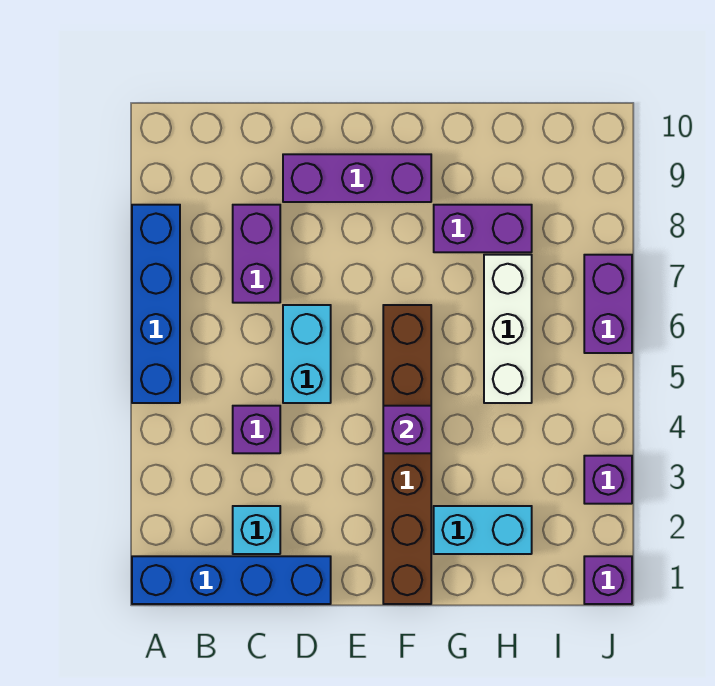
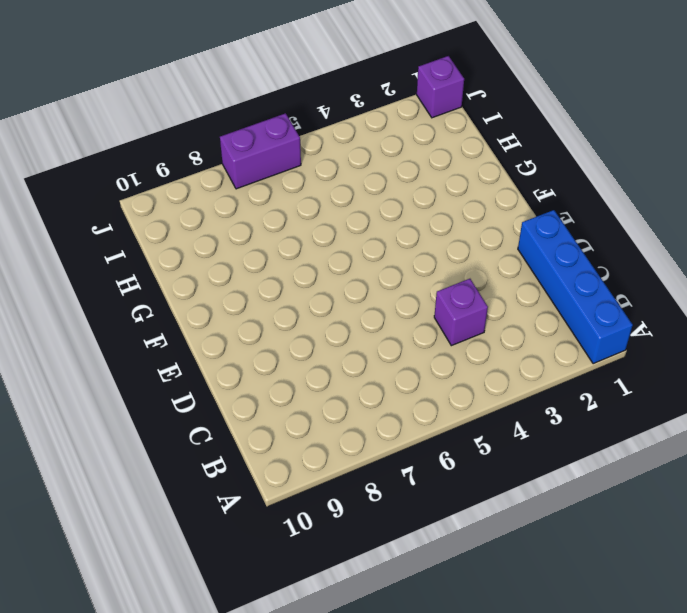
none -> blue brick A5:A8 level 1
none -> cyan brick C2 level 1
none -> purple brick C7:C8 level 1

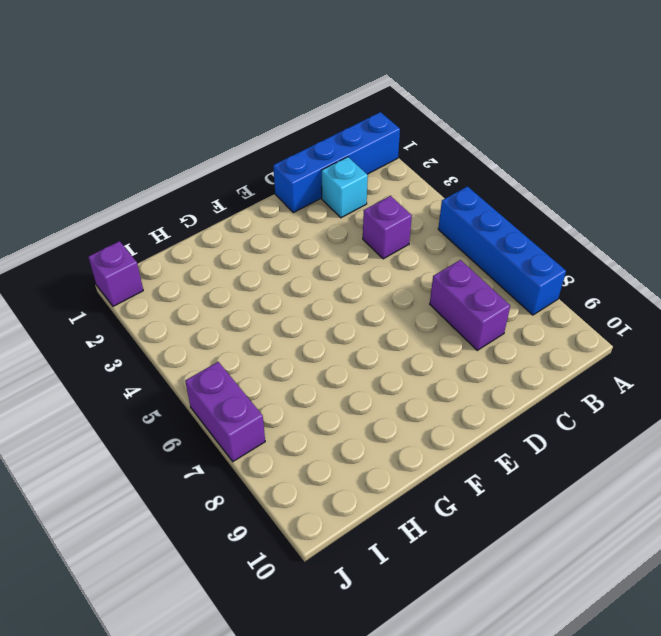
none -> cyan brick D5:D6 level 1
none -> purple brick D9:F9 level 1
none -> brown brick F1:F6 level 1

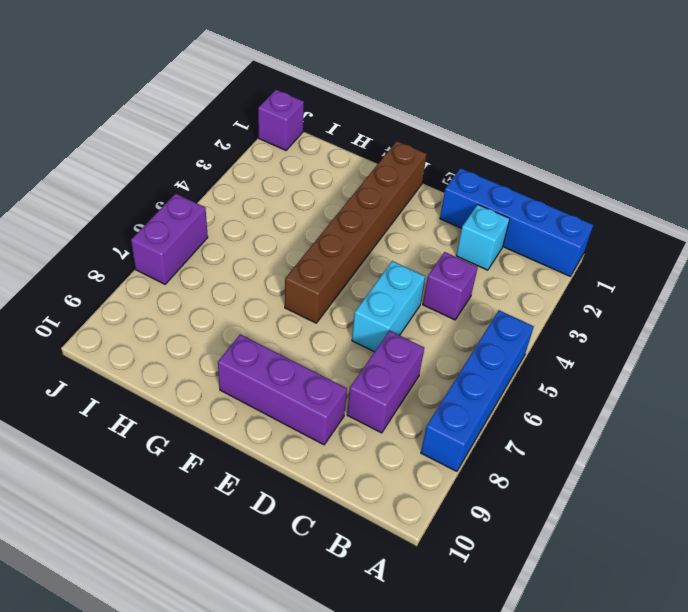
none -> cyan brick G2:H2 level 1
none -> purple brick G8:H8 level 1
none -> white brick H5:H7 level 1

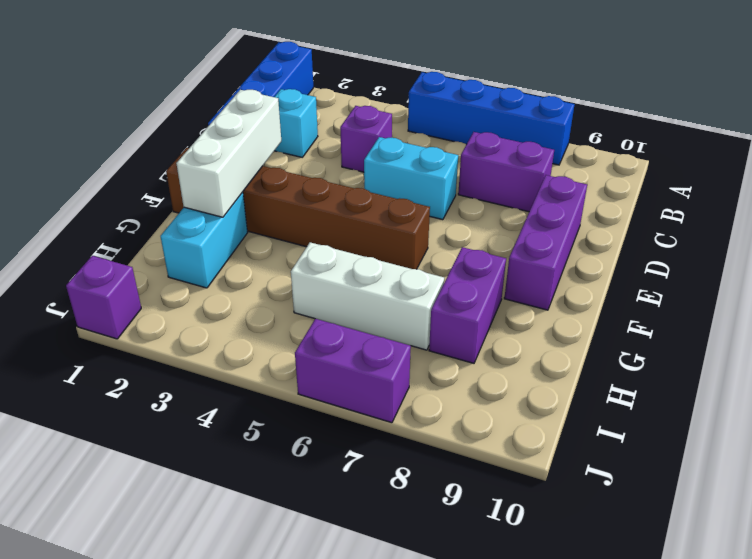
white brick E2:G2 level 2 -> none
none -> purple brick J3 level 1
none -> purple brick F4 level 2

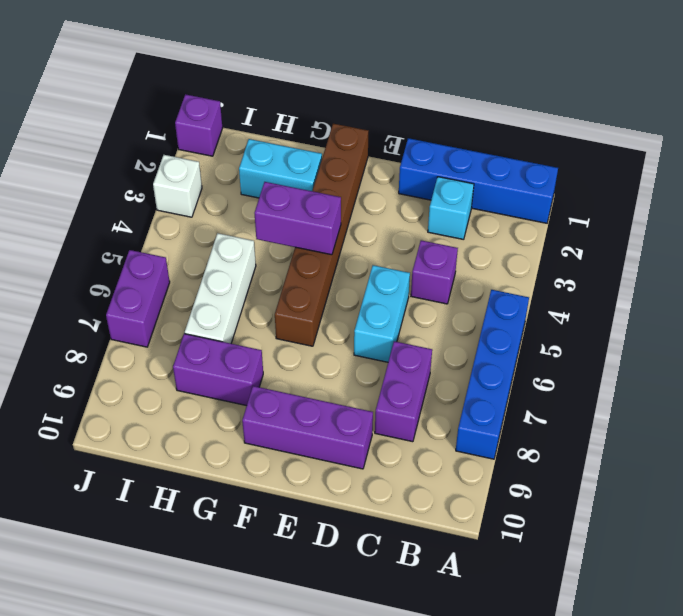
purple brick F4:G4 level 2 -> purple brick F4 level 2
white brick J3 level 1 -> purple brick J3 level 1

